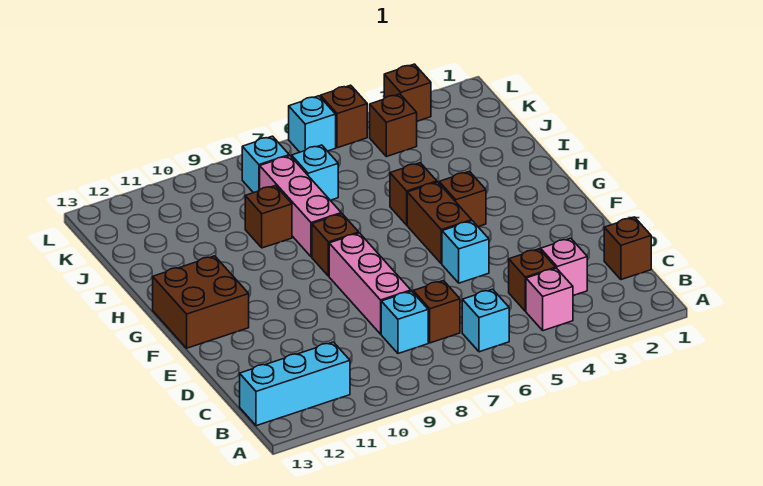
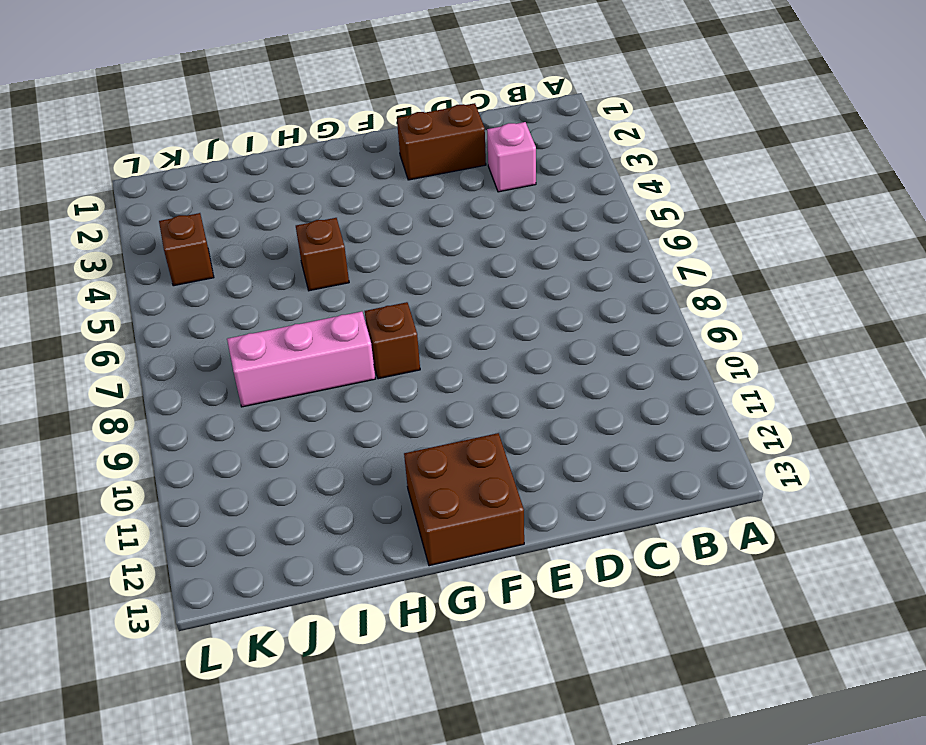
brown brick D2:E2 level 1 -> brown brick F5:G5 level 1
none -> pink brick B4 level 1
none -> cyan brick B6 level 1
none -> cyan brick B11:B13 level 1

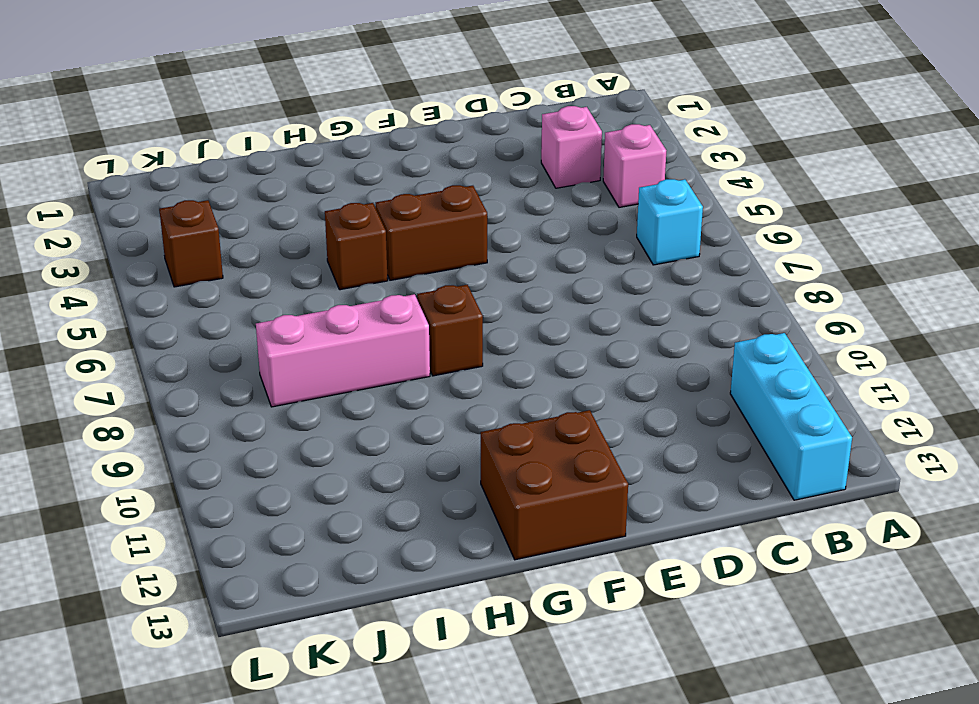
none -> brown brick C1 level 1
none -> brown brick C4 level 1
none -> brown brick C7 level 1

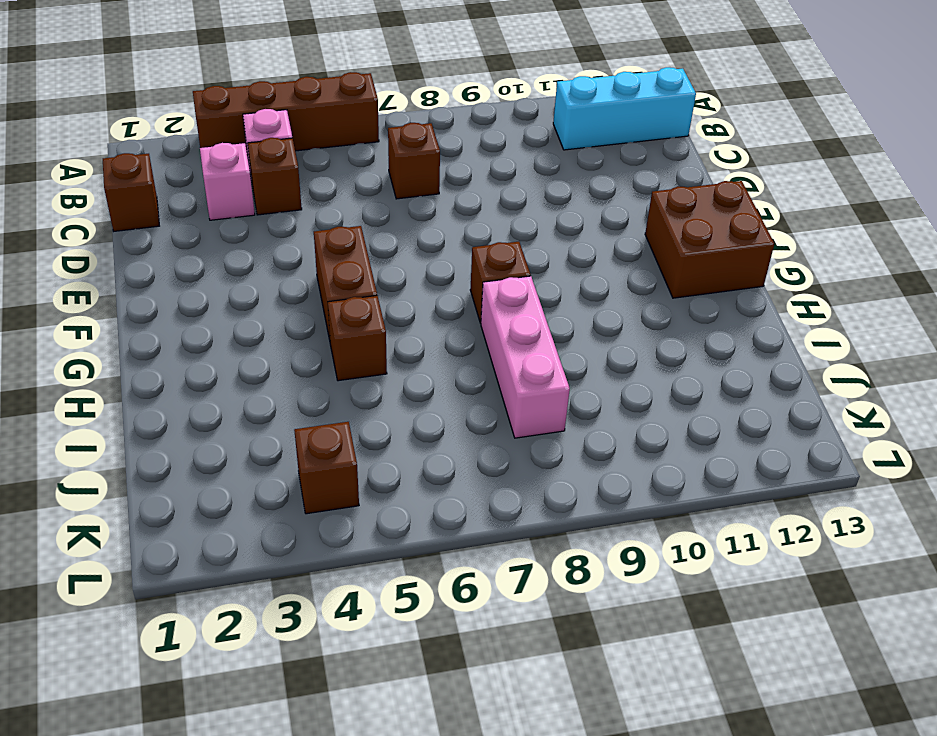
brown brick A3:A6 level 1 -> none
none -> cyan brick B6 level 1
none -> cyan brick C8 level 1
none -> pink brick D8:F8 level 1

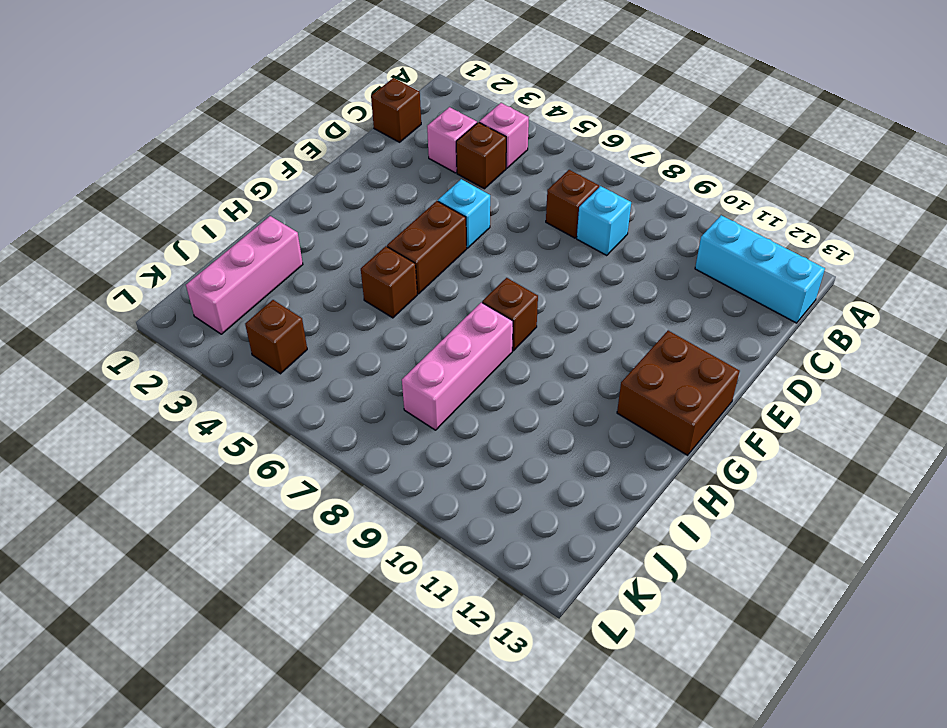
pink brick I2:K2 level 1 -> pink brick D8:F8 level 1
none -> cyan brick B6 level 1
none -> brown brick G4 level 1
none -> brown brick I9 level 1

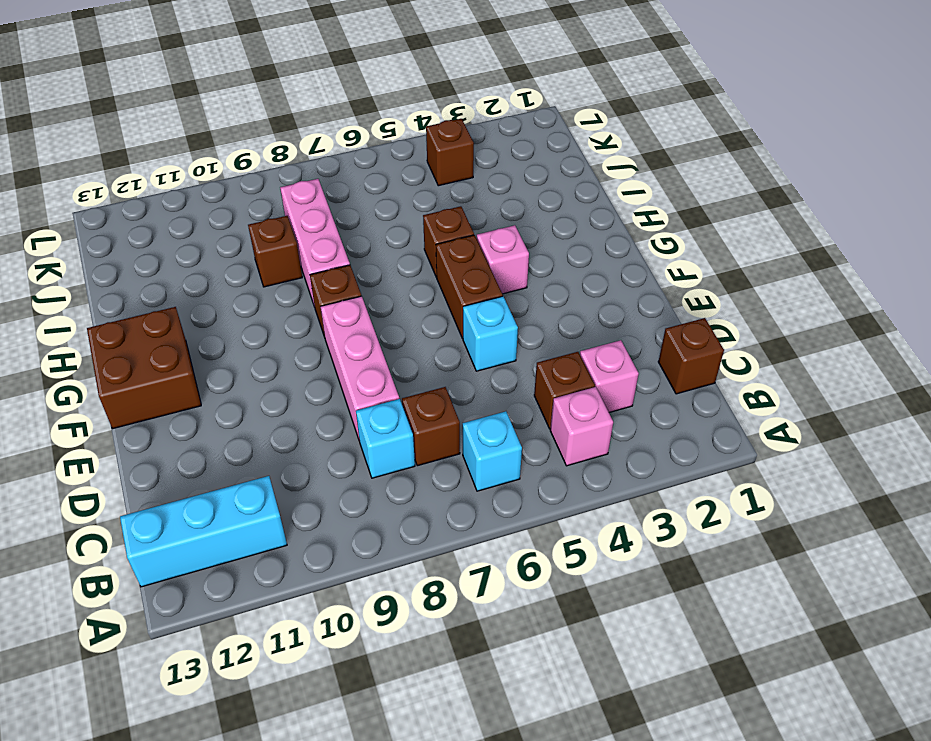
pink brick G4 level 1 -> brown brick G4 level 1
none -> cyan brick J7 level 1
none -> cyan brick K8 level 1
none -> brown brick L3 level 1

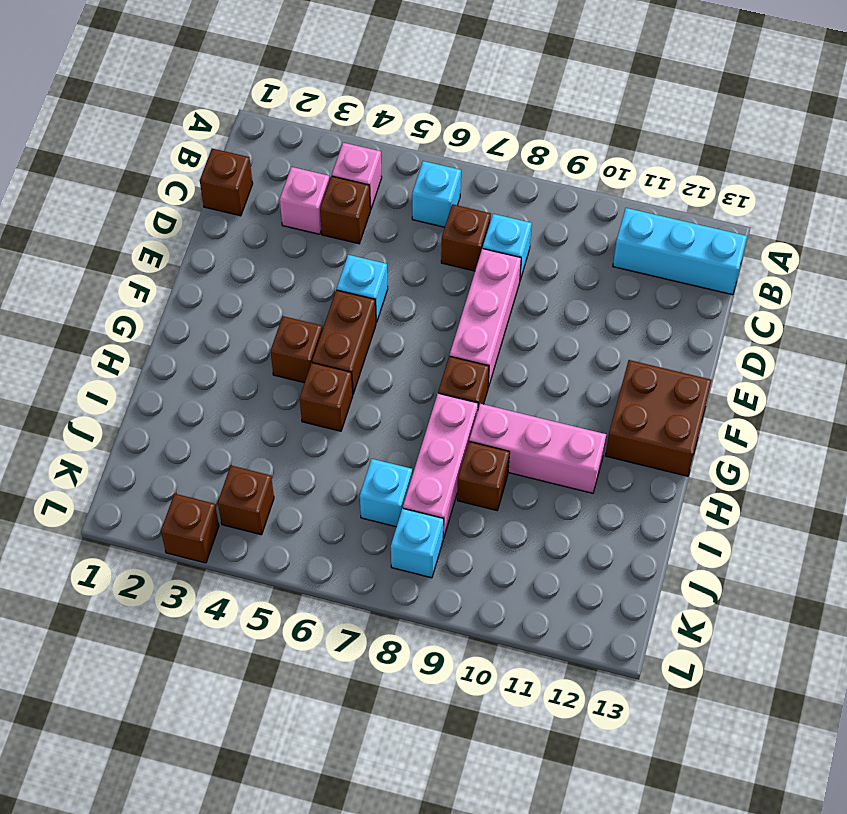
pink brick H9:H11 level 1 -> none
none -> brown brick L5 level 1
none -> cyan brick L6 level 1

